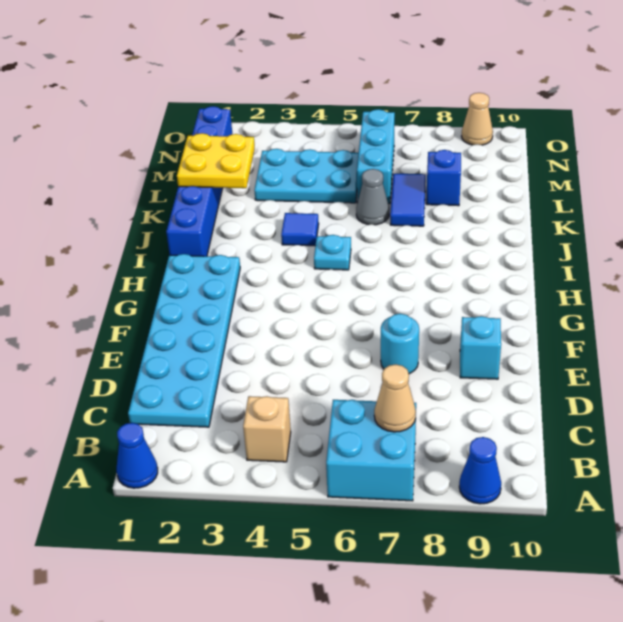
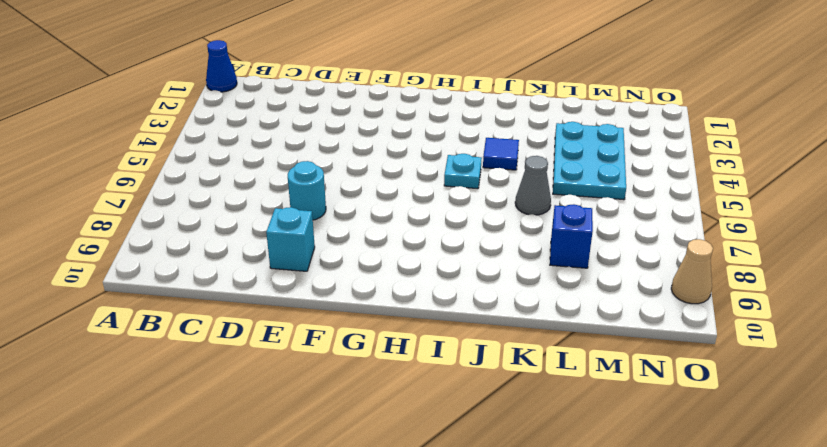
none -> cyan brick A6:B7 level 1
none -> blue cone A9 level 1
none -> tan brick B4 level 1

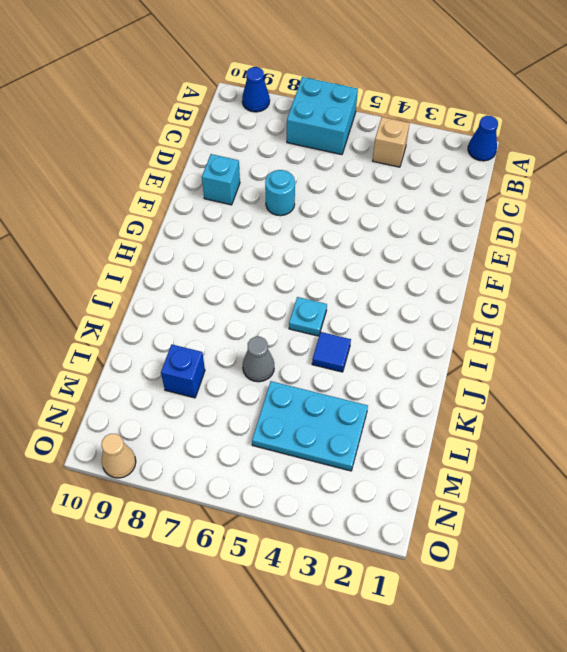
none -> cyan plate C1:H2 level 1
none -> blue brick I1:N1 level 1
none -> blue tile K7:L7 level 1

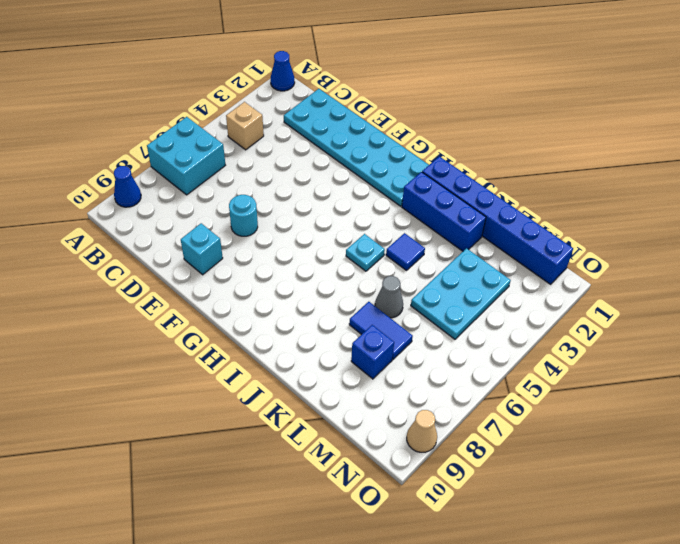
blue brick I2:K2 level 1 -> none
none -> cyan brick L6:N6 level 1
none -> tan cone B7 level 2
none -> yellow plate K1:L2 level 2

